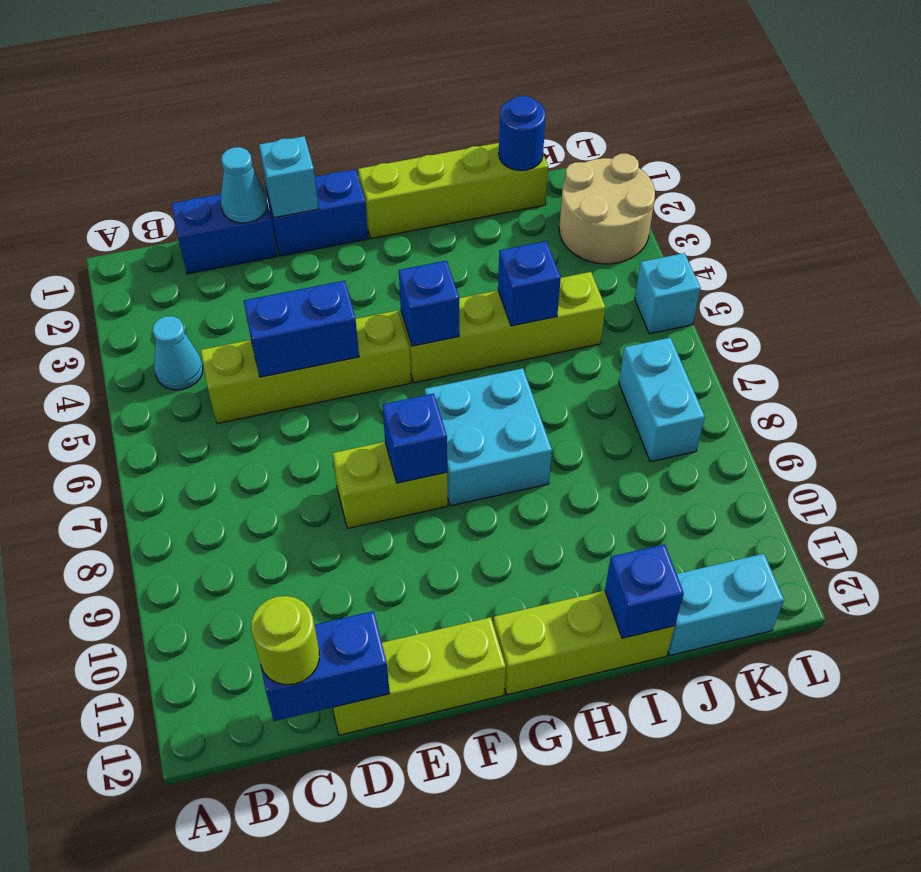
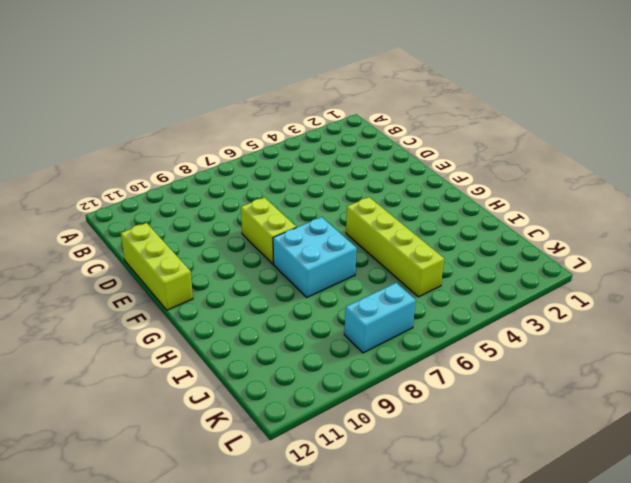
none -> cyan cone B4 level 1
none -> blue brick C1:D1 level 1
none -> lime brick C5:F5 level 1

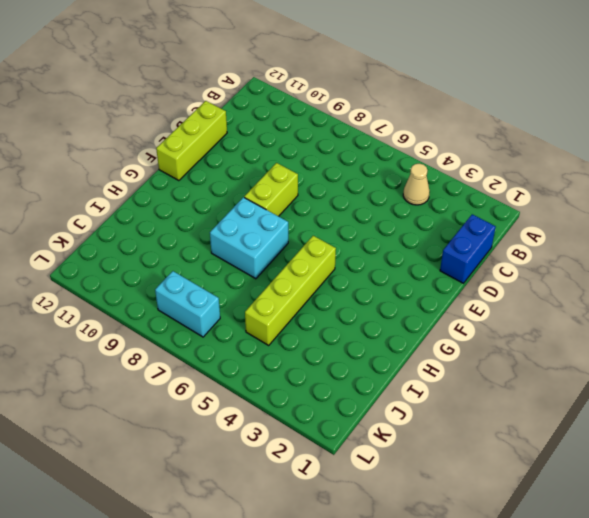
tan cone B4 level 1 -> cyan cone B4 level 1
none -> lime brick C5:F5 level 1
none -> blue brick E1:F1 level 1
none -> lime brick G1:J1 level 1

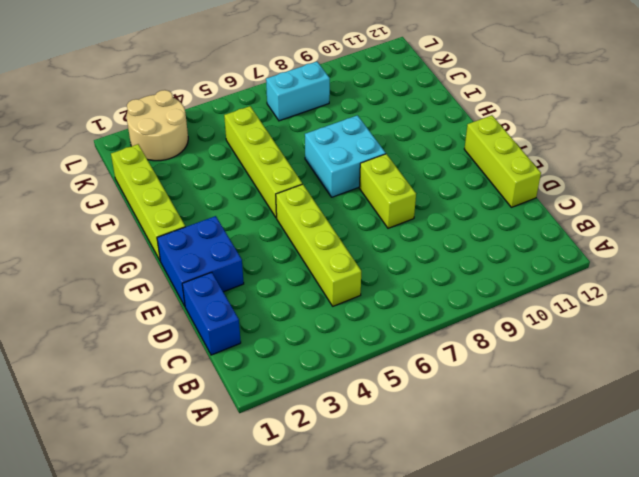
blue brick E1:F2 level 1 -> blue brick E1:F1 level 1
none -> cyan cone B4 level 1
none -> lime brick G12:I12 level 1
none -> cyan brick J12:K12 level 1

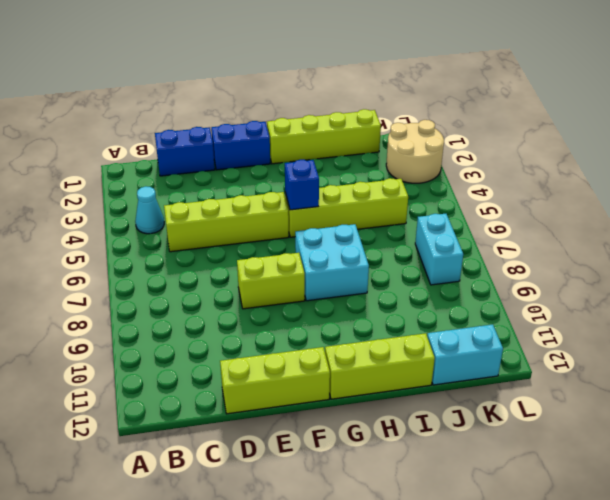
none -> cyan brick L5 level 1
none -> blue brick C12:D12 level 2
none -> cyan cone D1 level 2

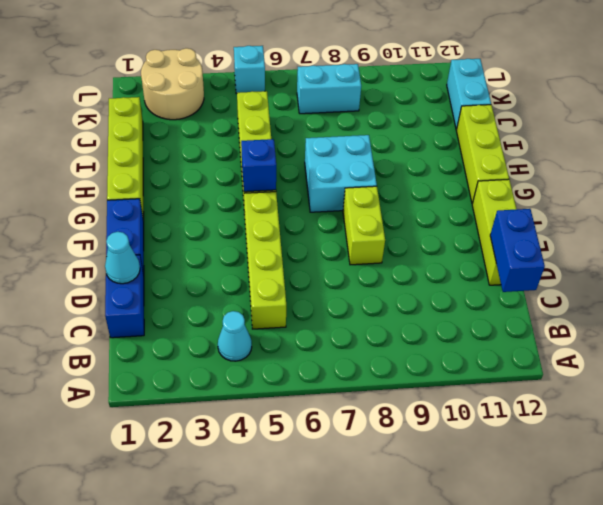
none -> blue brick D5:E5 level 2
none -> cyan brick E1 level 2
none -> blue brick F8 level 2

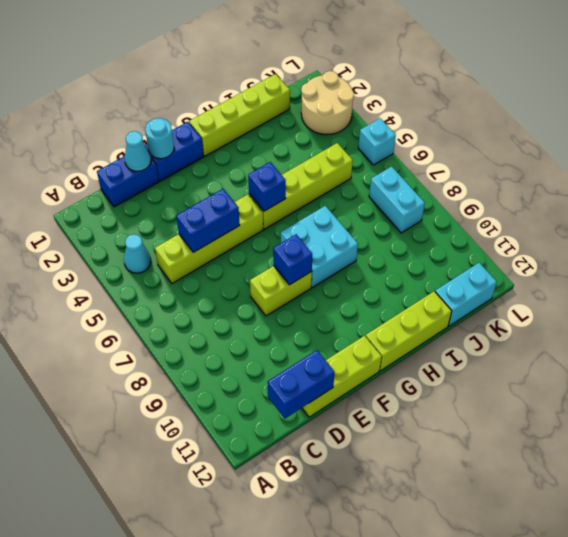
cyan round brick E1 level 2 -> cyan brick E1 level 2
none -> blue brick I5 level 2
none -> blue brick I12 level 2
none -> blue round brick J1 level 2

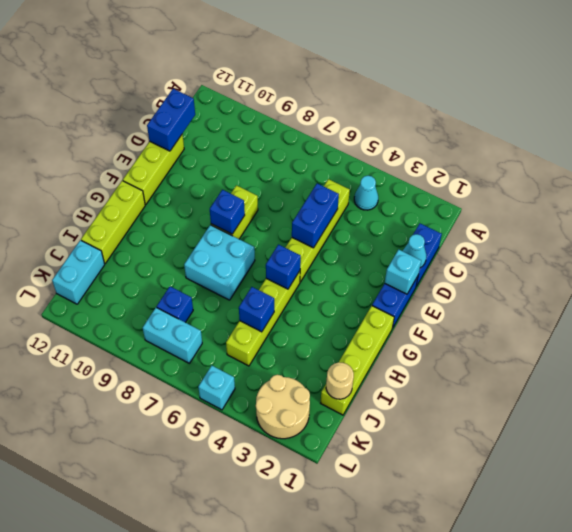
tan round brick J1 level 2 -> blue round brick J1 level 2
blue brick J8 level 1 -> blue brick I12 level 2
none -> lime round brick C12 level 3

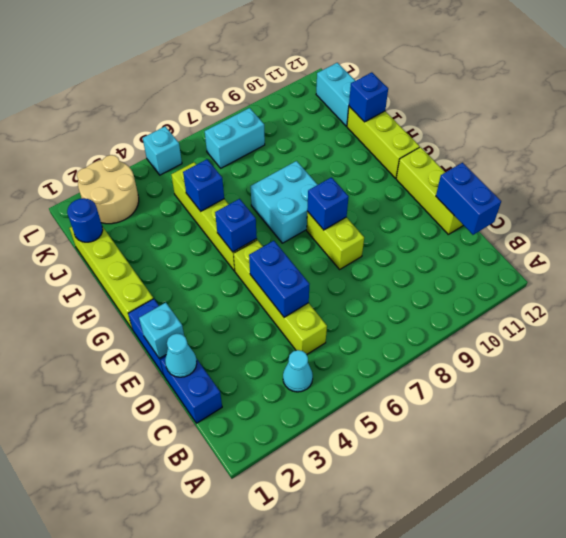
none -> lime round brick C12 level 3

